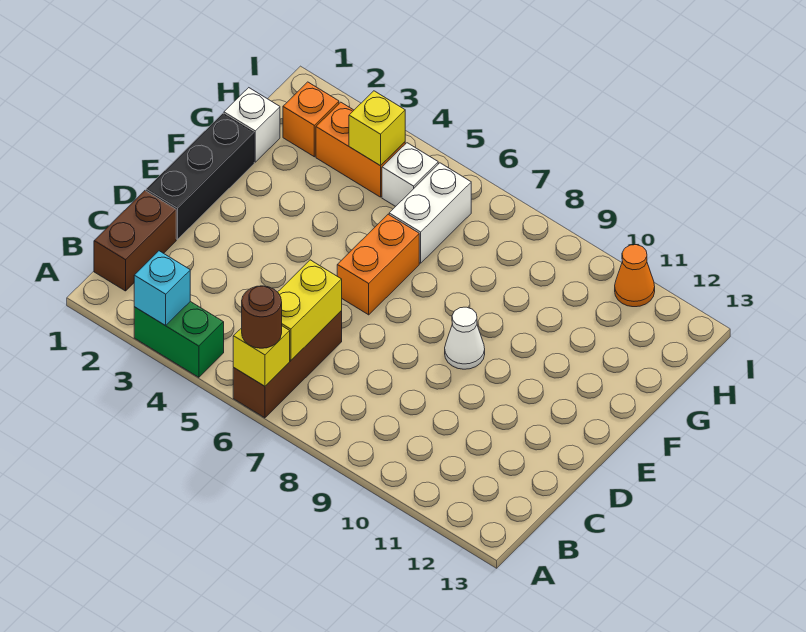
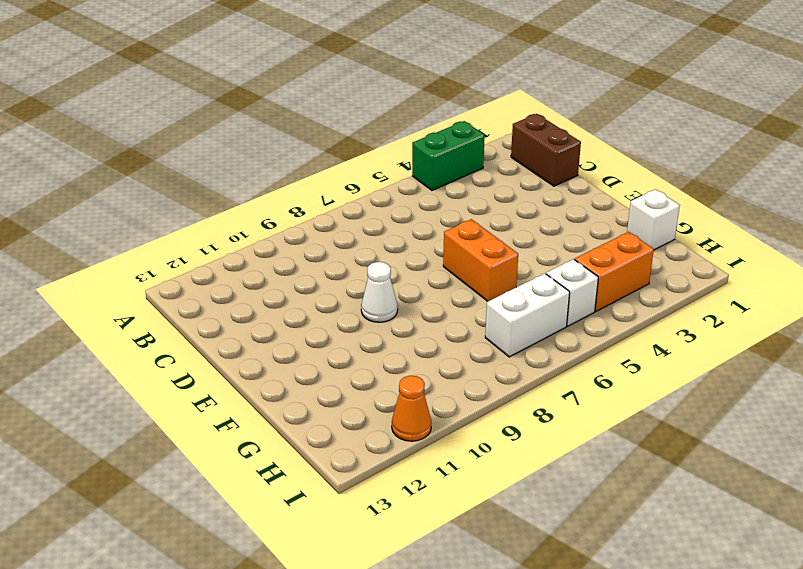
white brick H6:H7 level 1 -> white brick G6:H6 level 1
none -> brown brick A6:C6 level 1
none -> black brick D1:F1 level 1
none -> orange brick H2 level 1

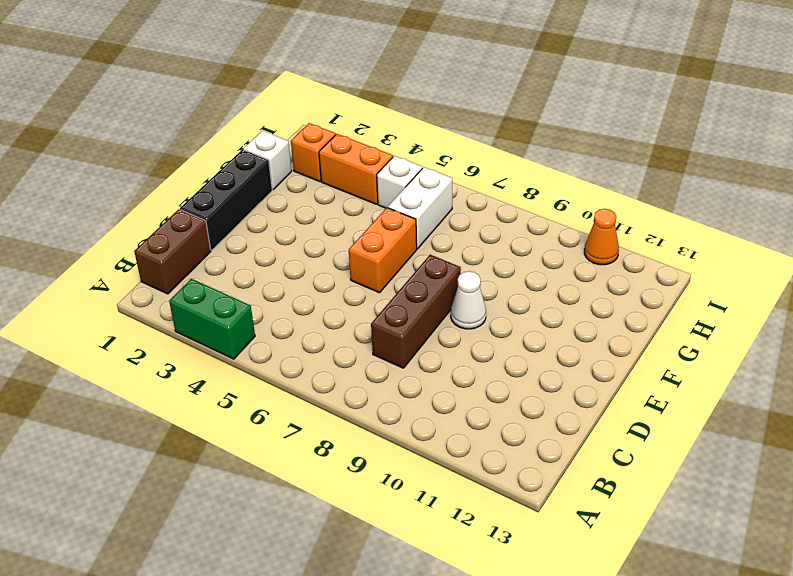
brown brick C8:E8 level 1 -> brown brick A6:C6 level 1
none -> cyan brick A3 level 2
none -> yellow brick A6 level 2
none -> yellow brick B6:C6 level 2

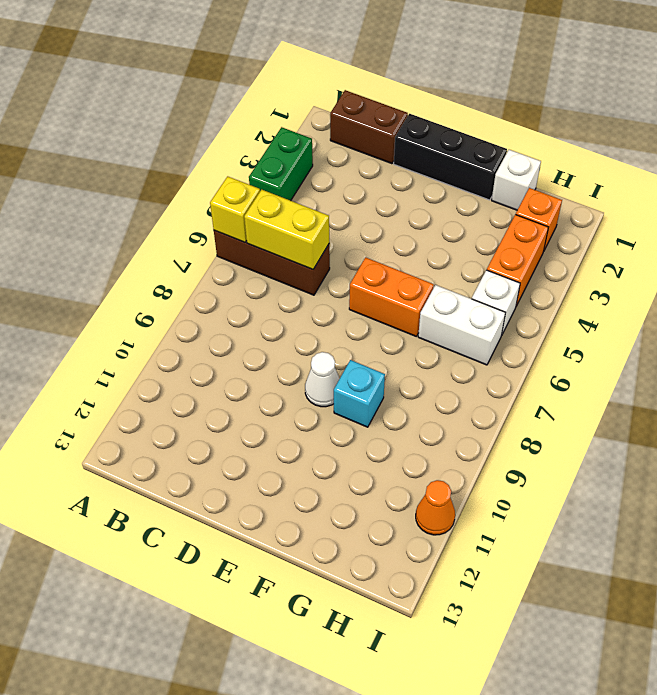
cyan brick F9 level 1 -> cyan brick A3 level 2
none -> yellow brick H4 level 2
none -> brown round brick A6 level 3

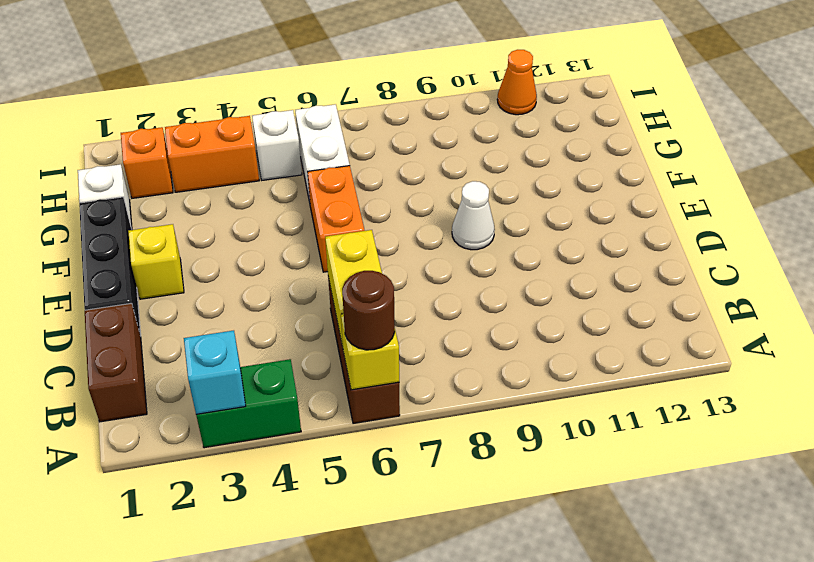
yellow brick E2 level 1 -> yellow brick H4 level 2

